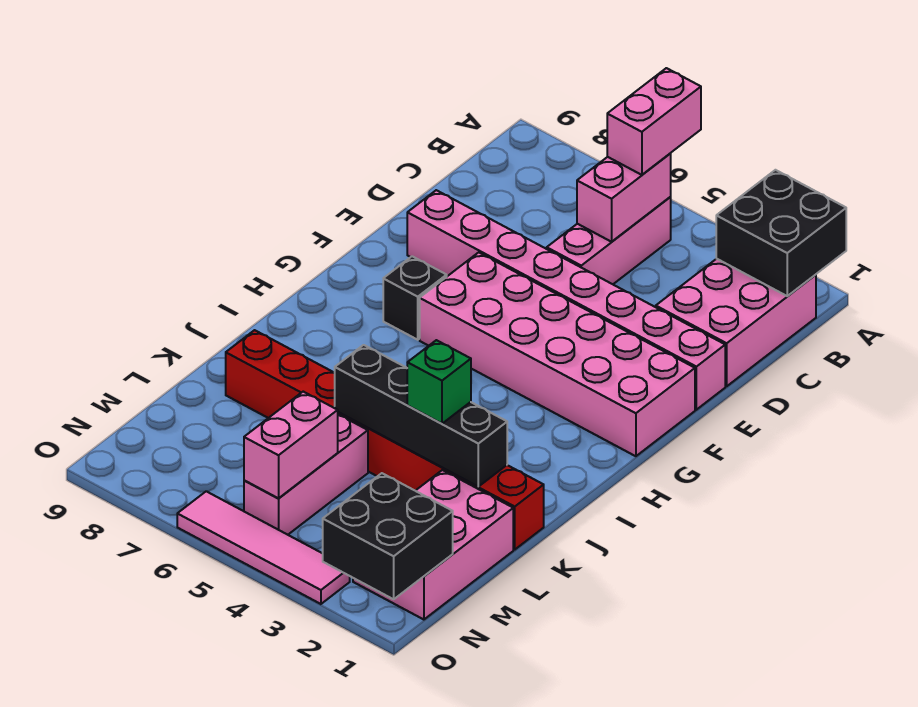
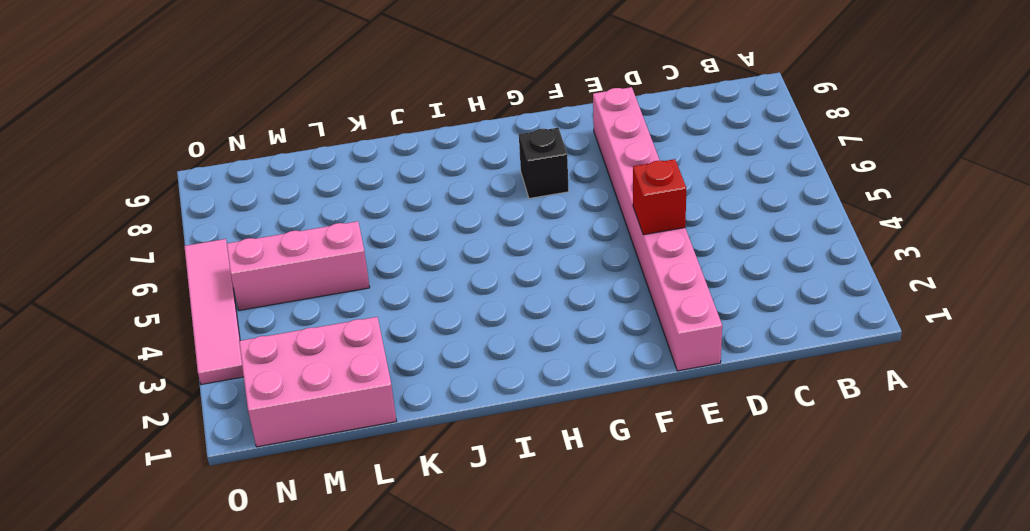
red brick E4 level 2 -> none
none -> pink brick B1:D2 level 1
none -> pink brick B5:D5 level 1
none -> pink brick F1:G6 level 1

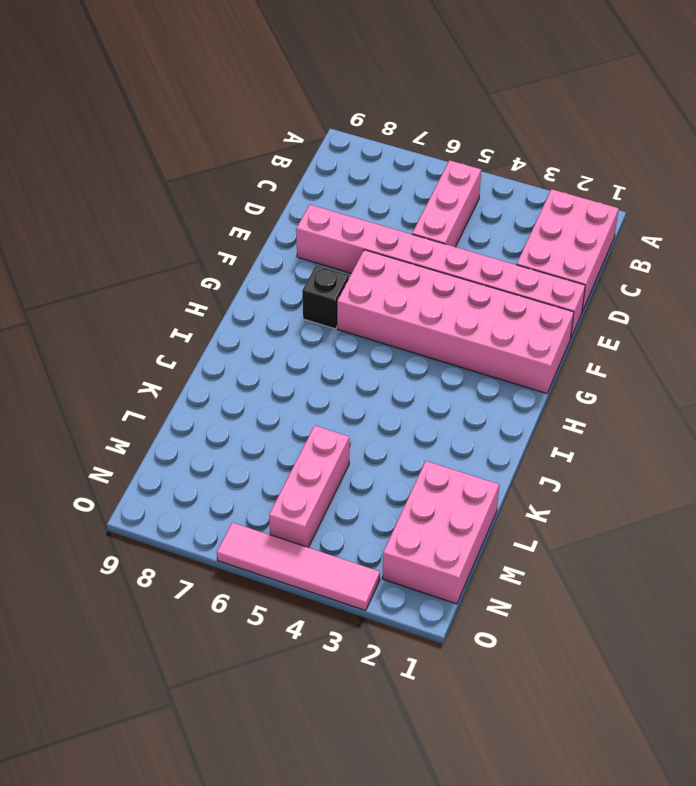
none -> red brick K1:K8 level 1
none -> black brick A1:B2 level 2
none -> pink brick B5:C5 level 2

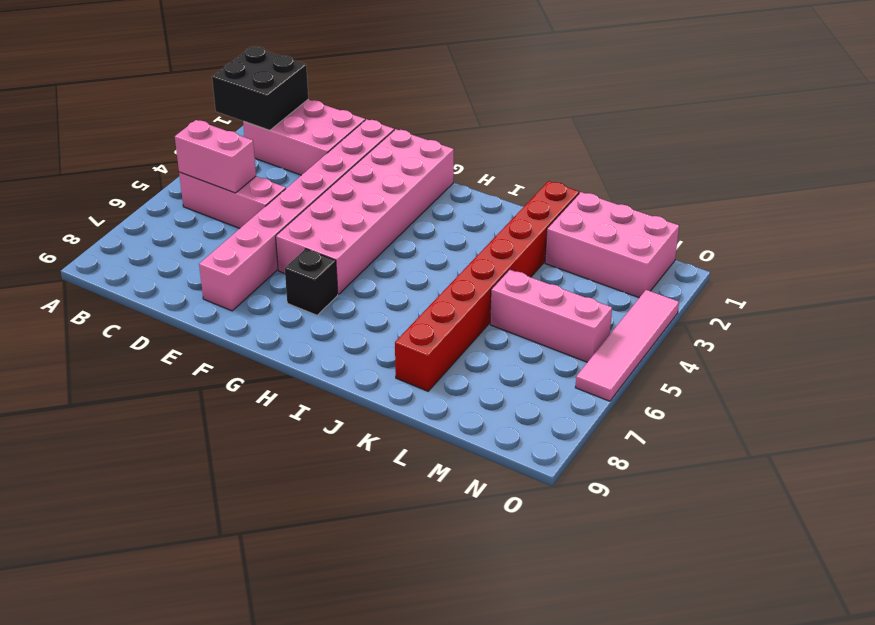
none -> black brick K2:K5 level 2
none -> pink brick M5:N5 level 2
none -> black brick N1:O2 level 2

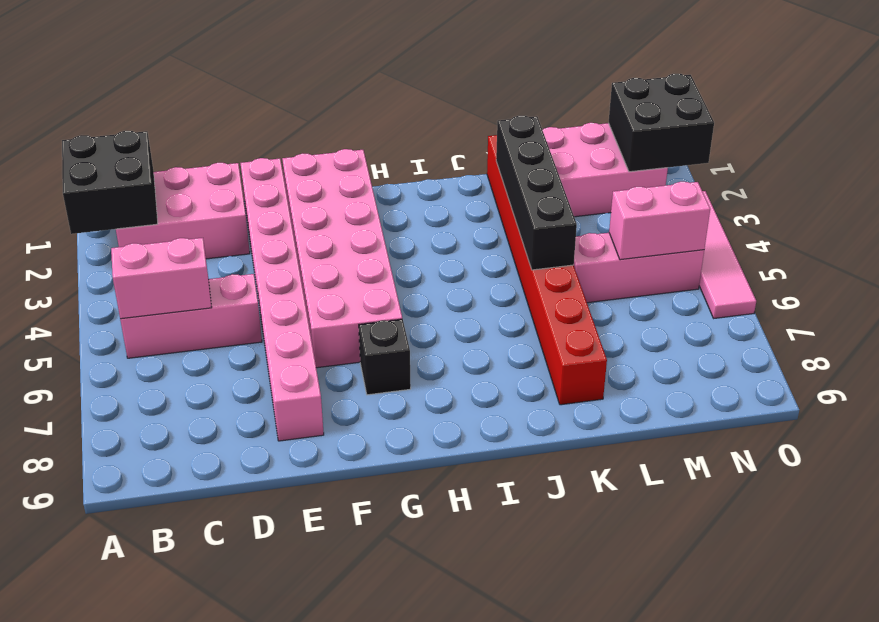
none -> pink brick A5:B5 level 3
none -> green brick K3 level 3

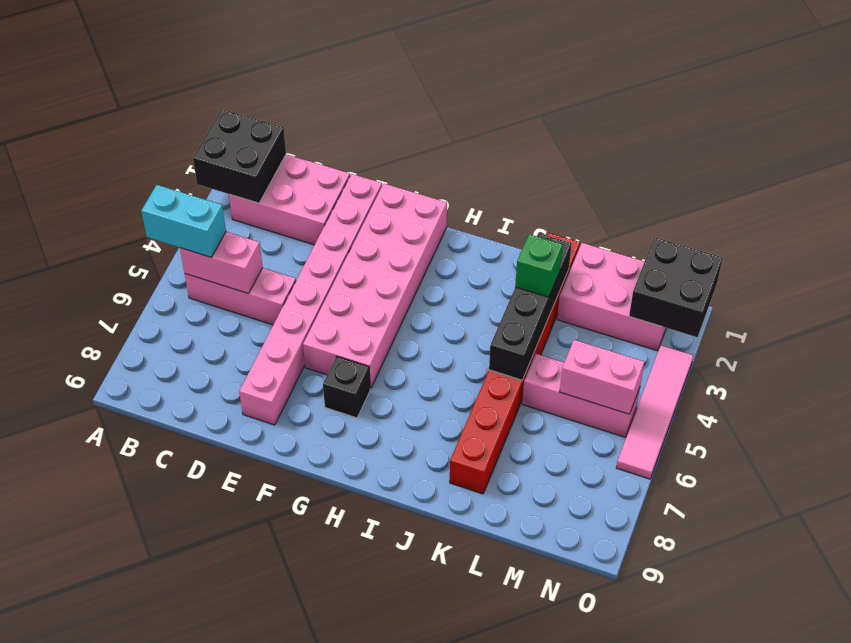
cyan brick A5:B5 level 3 -> pink brick A5:B5 level 3

